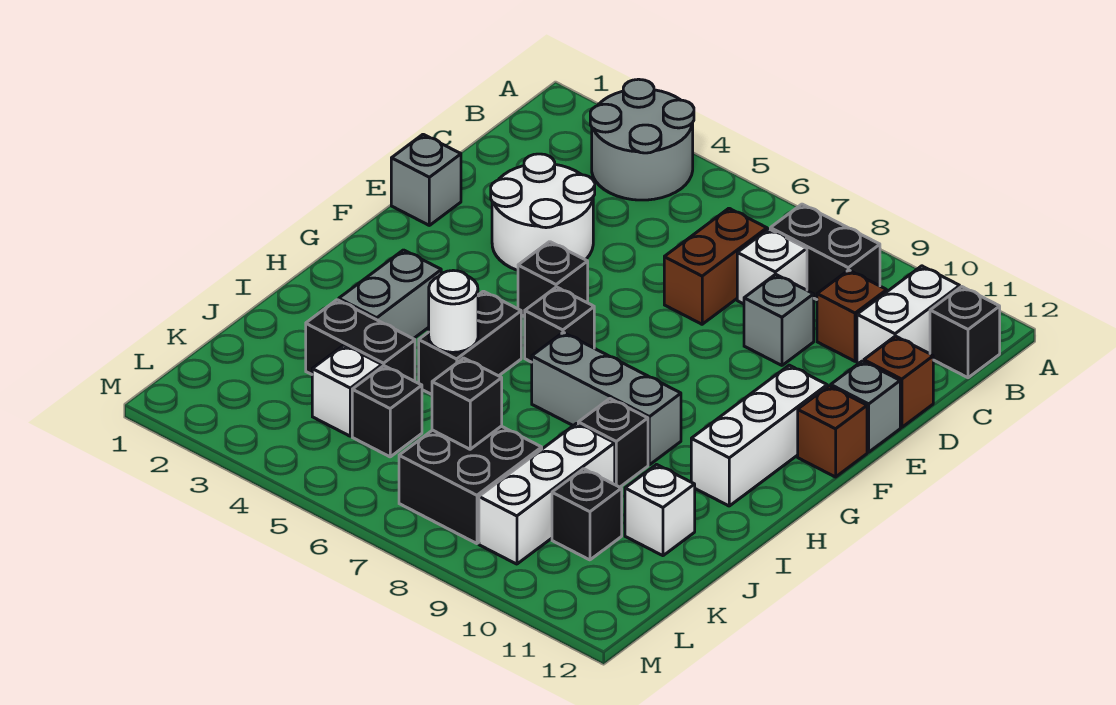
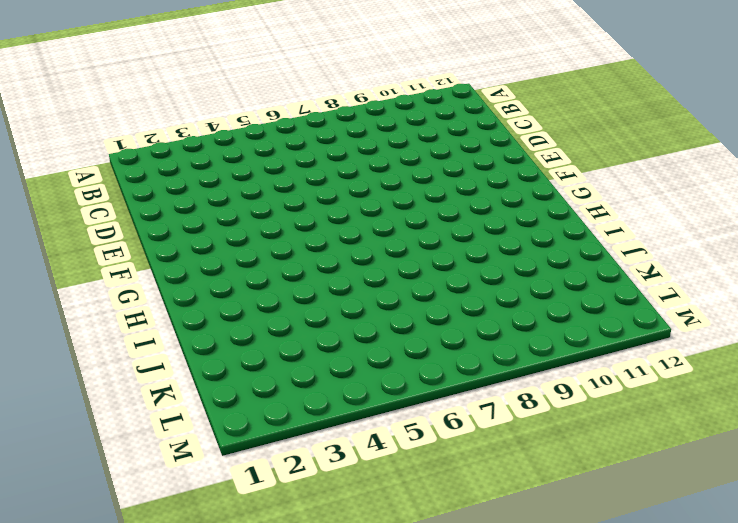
none -> grey round brick A3:B4 level 1
none -> black brick B8:B9 level 1
none -> white brick B11:C11 level 1

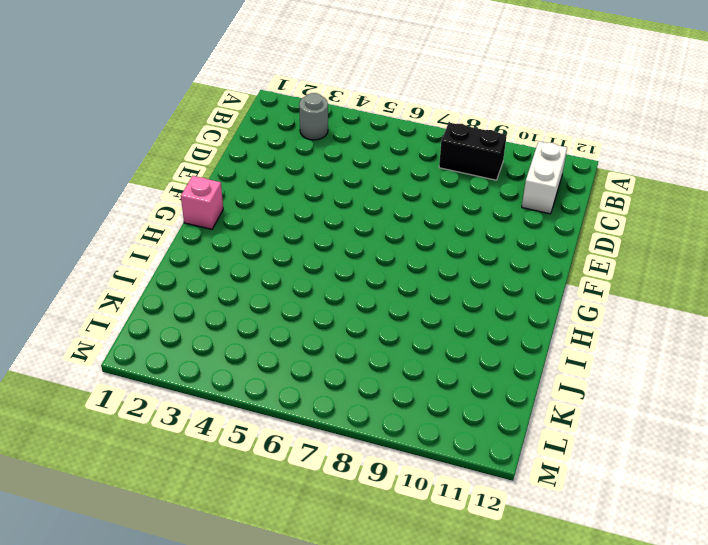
grey round brick B3 level 1 -> grey round brick A3:B4 level 1
pink brick G1 level 1 -> none
none -> black brick B12 level 1
none -> brown brick C7:D7 level 1
none -> white brick C8 level 1

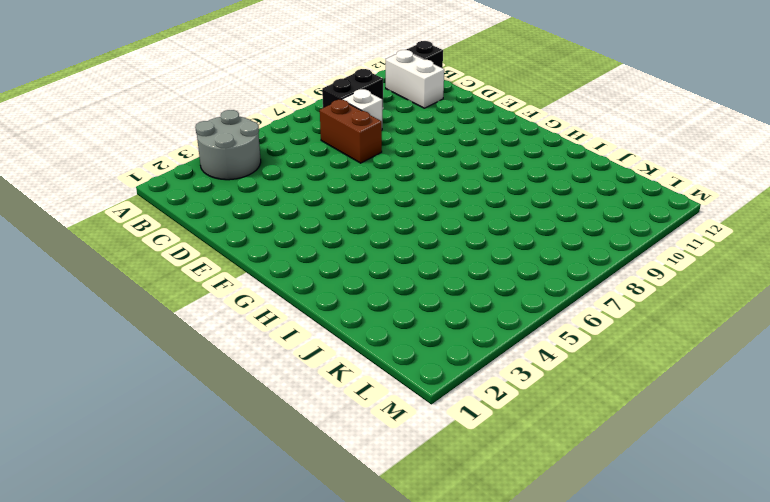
none -> brown brick C10 level 1
none -> white round brick D3:E4 level 1
none -> grey brick D9 level 1

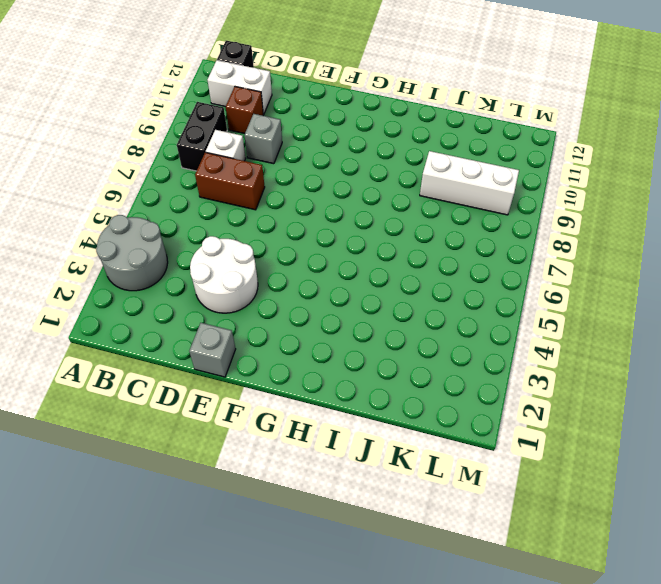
none -> brown brick D12 level 1
none -> grey brick E12 level 1
none -> black brick F5 level 1

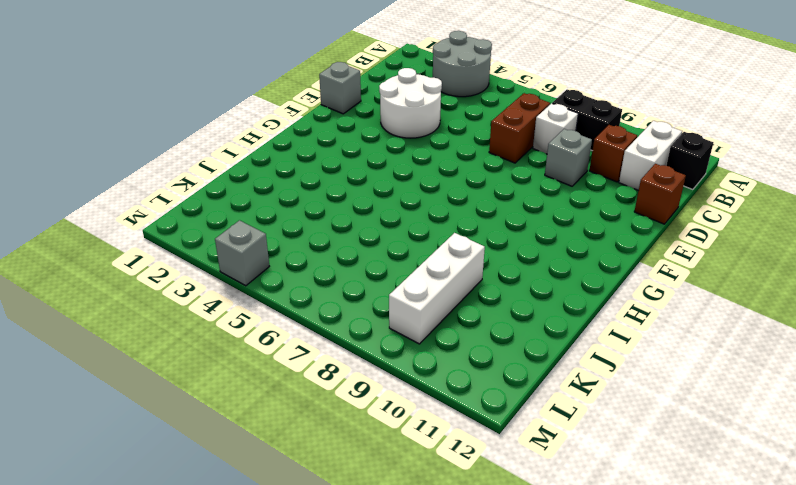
grey brick M4 level 1 -> grey brick E12 level 1
none -> black brick F5 level 1
none -> white brick F11:H11 level 1
none -> brown brick F12 level 1

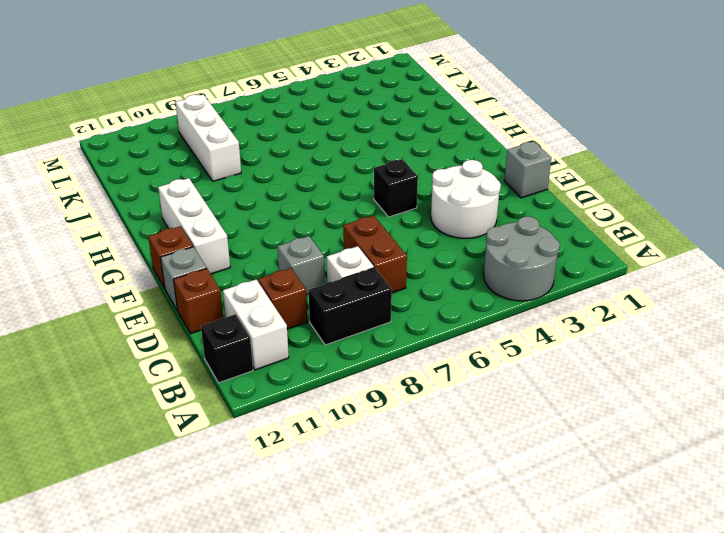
none -> black brick G6 level 1
none -> grey brick H3:I3 level 1
none -> black brick H5:I5 level 1

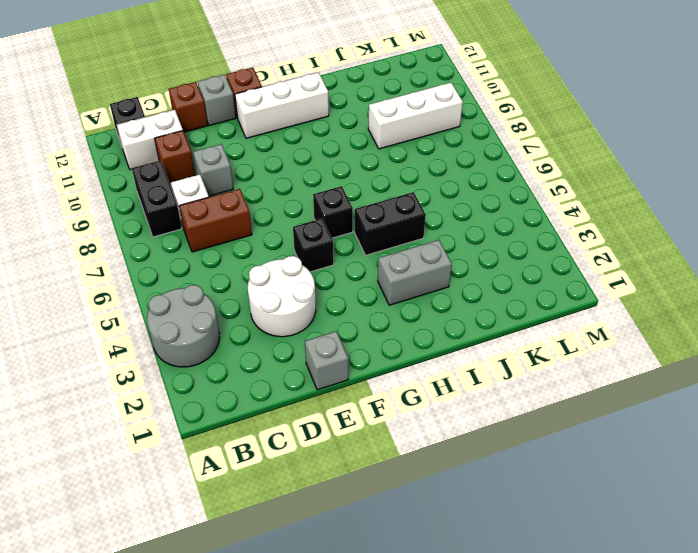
none -> grey brick H7:H9 level 1
none -> black brick I9 level 1
none -> black brick J3:J4 level 1

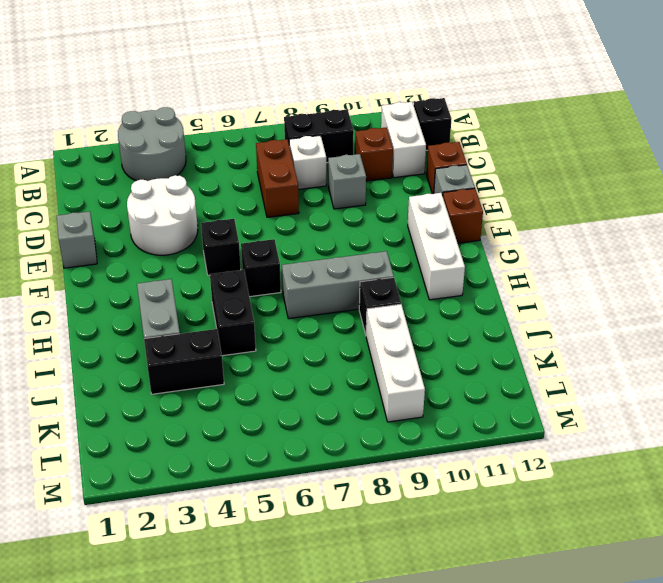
none -> white brick J11 level 1
none -> white brick K4 level 1
none -> black brick K5 level 1

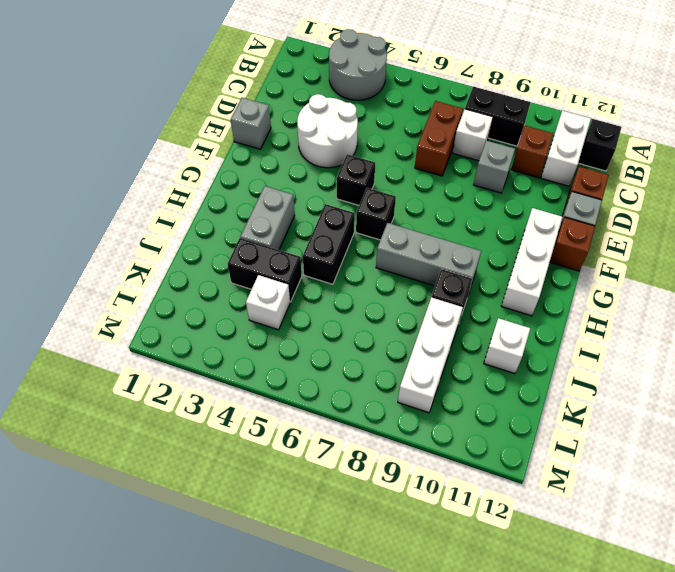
none -> black brick K5 level 1
none -> black brick K7:L8 level 1
none -> black brick K10 level 1

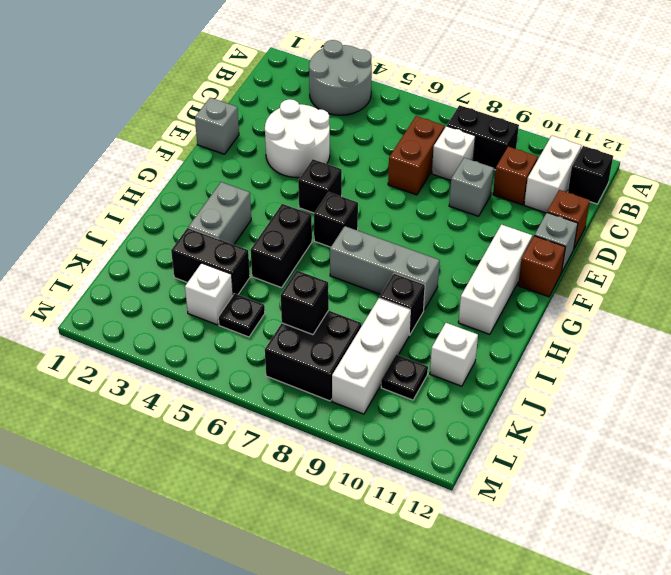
black plate K5 level 1 -> black brick K5 level 1
black plate K10 level 1 -> black brick K10 level 1
none -> white round brick I5 level 2

